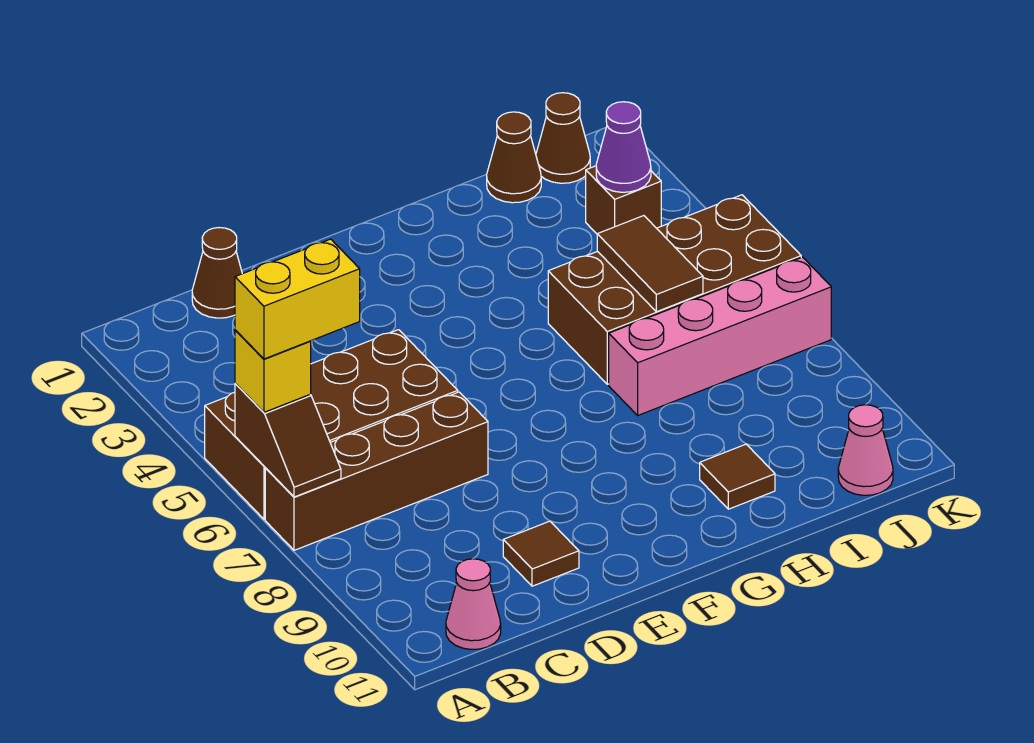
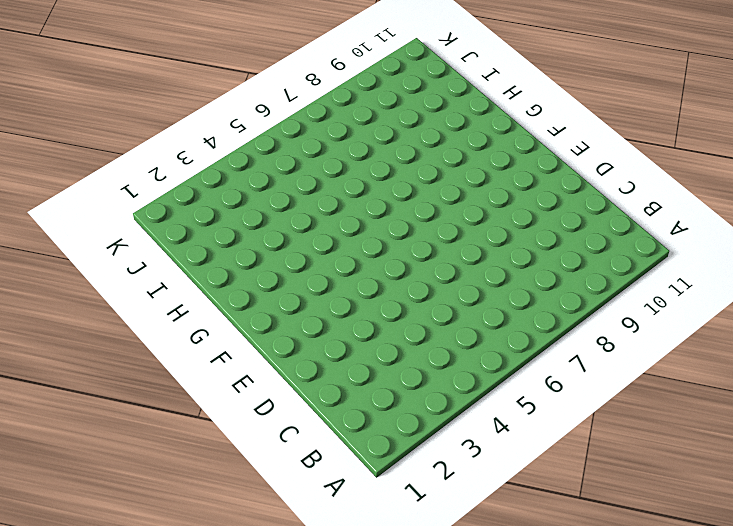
none -> brown brick A5:D6 level 1
none -> brown brick A7:D7 level 1
none -> pink cone B11 level 1

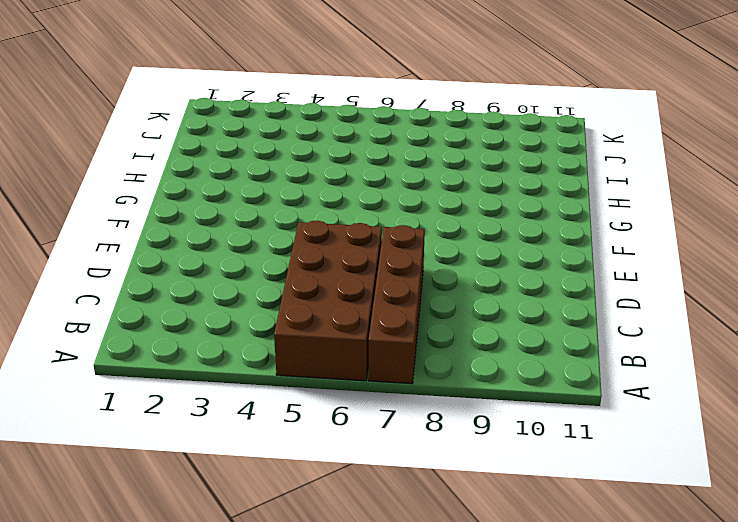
none -> pink cone B11 level 1
none -> brown cone C1 level 1
none -> brown tile D10 level 1

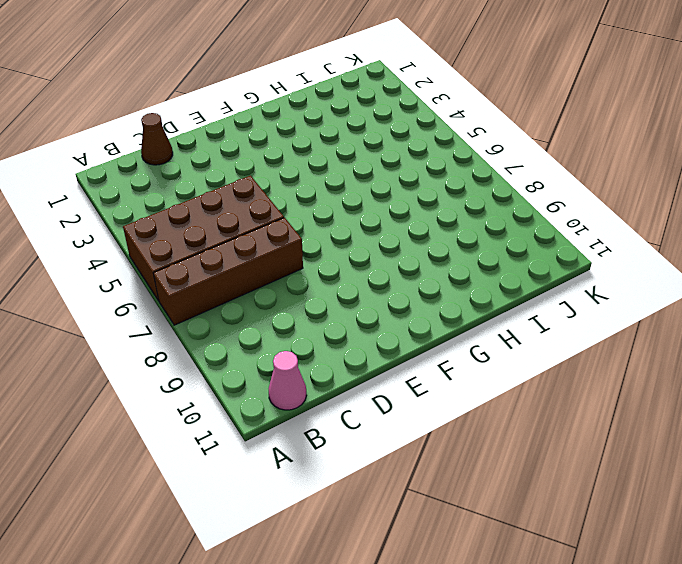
none -> brown tile D10 level 1
none -> brown brick H5:K6 level 1
none -> pink brick H7:K7 level 1

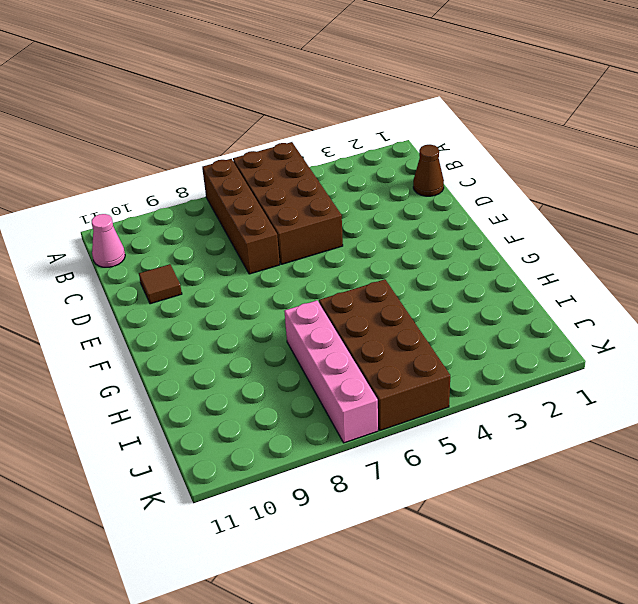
none -> brown tile H10 level 1
none -> brown cone I1 level 1
none -> brown cone J1 level 1

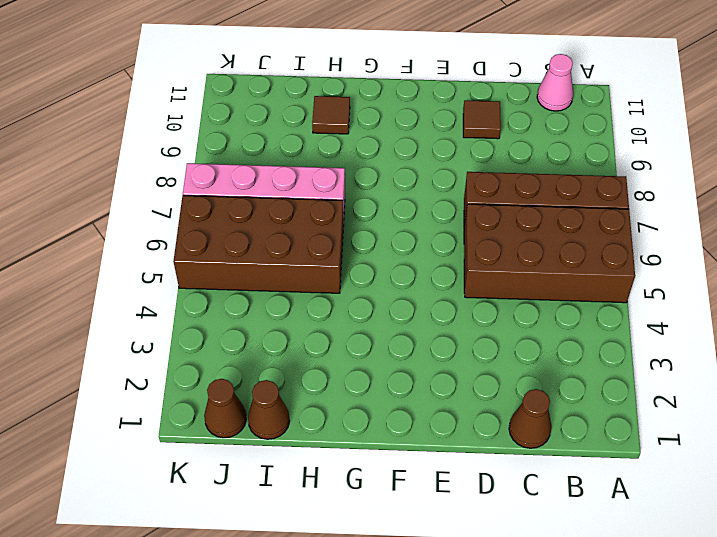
none -> brown brick J3 level 1
none -> pink cone J11 level 1
none -> brown slope A6:A7 level 2 top 6

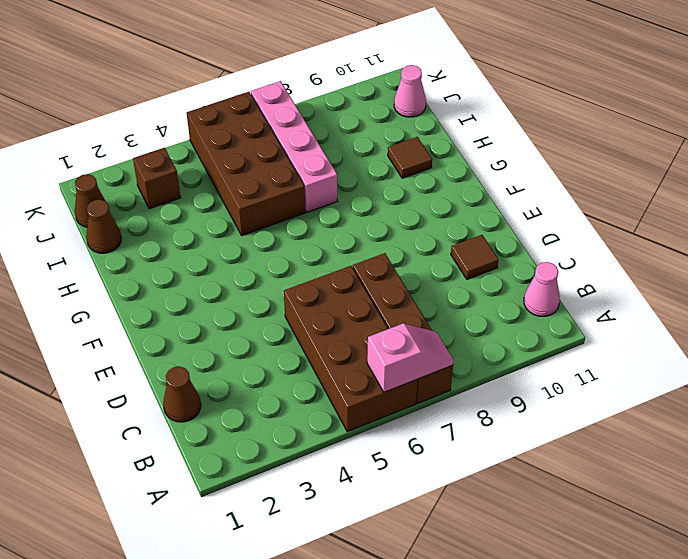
pink slope A6:A7 level 2 top 6 -> brown slope A6:A7 level 2 top 6
none -> brown tile I5:I6 level 2
none -> purple cone J3 level 2
none -> yellow brick A6 level 3

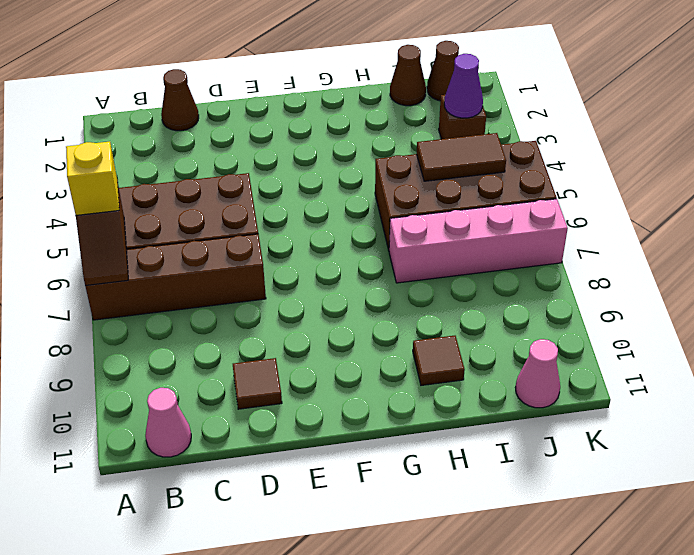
brown tile I5:J5 level 2 -> brown tile I5:I6 level 2
none -> yellow brick A6:B6 level 4

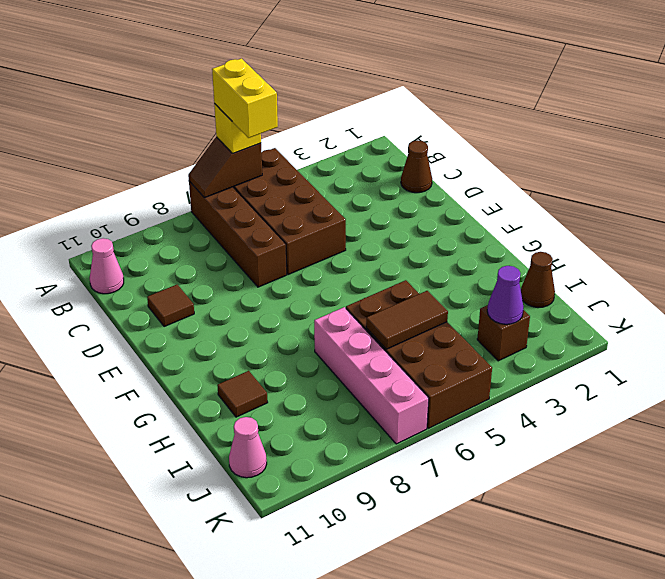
none -> brown cone J1 level 1

